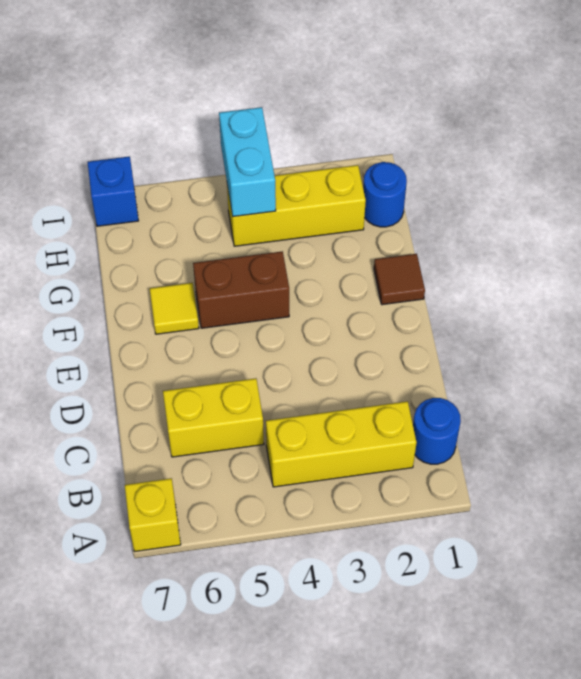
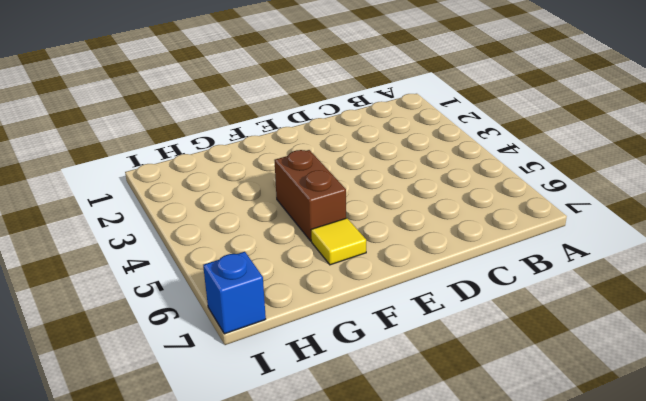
none -> yellow brick A7 level 1
none -> blue round brick B1 level 1

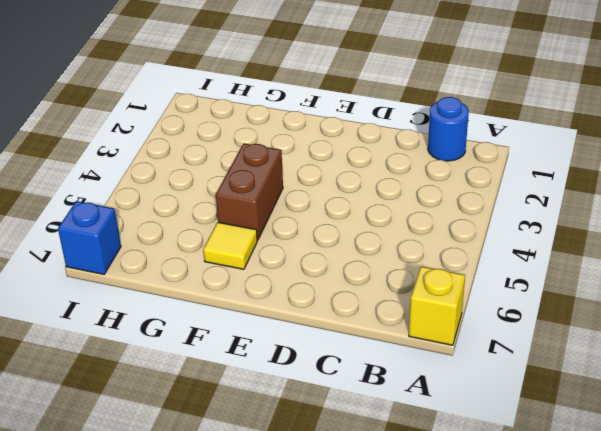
none -> yellow brick B2:B4 level 1
none -> yellow brick C5:C6 level 1

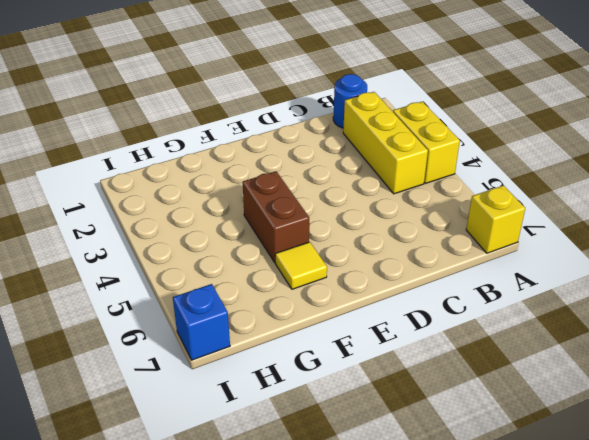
yellow brick A3:A4 level 1 -> yellow brick C5:C6 level 1
none -> brown tile F1 level 1
none -> blue round brick H1 level 1

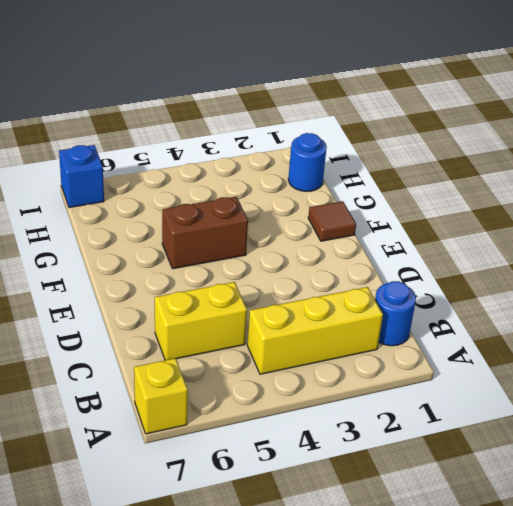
none -> yellow tile F6 level 1
none -> yellow brick H2:H4 level 1

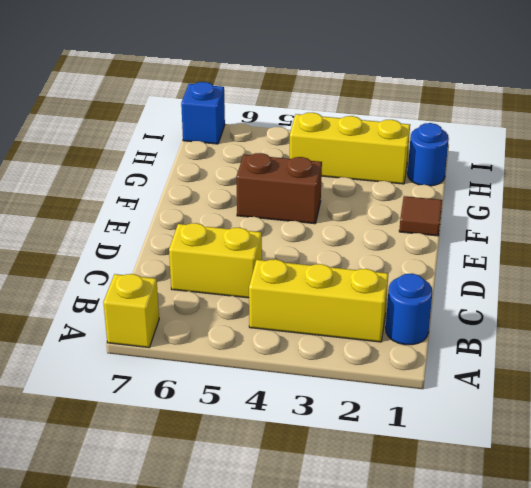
none -> yellow tile F6 level 1
none -> cyan brick H4:I4 level 2

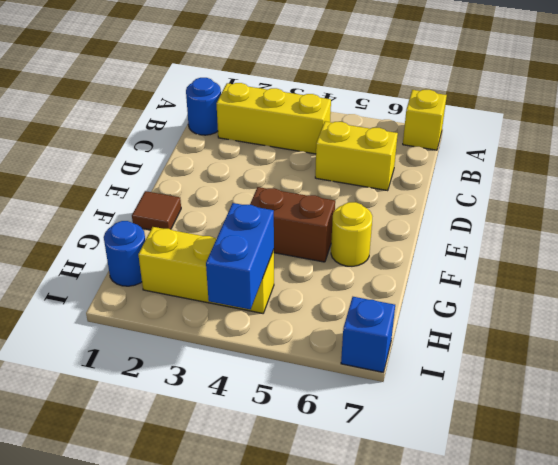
yellow round brick F6 level 1 -> yellow tile F6 level 1
blue brick H4:I4 level 2 -> cyan brick H4:I4 level 2

